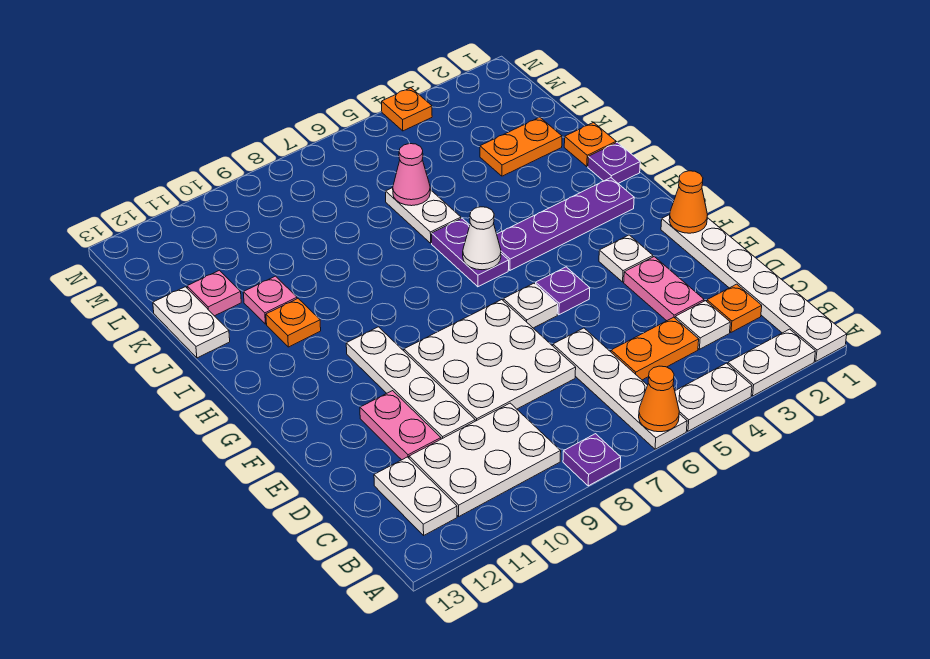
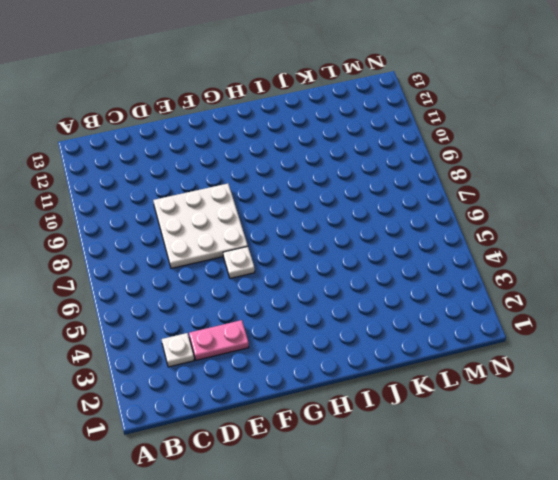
none -> white plate A1:F1 level 1
none -> white plate A2:A3 level 1
none -> white plate A4:A5 level 1
none -> white plate A6:D6 level 1

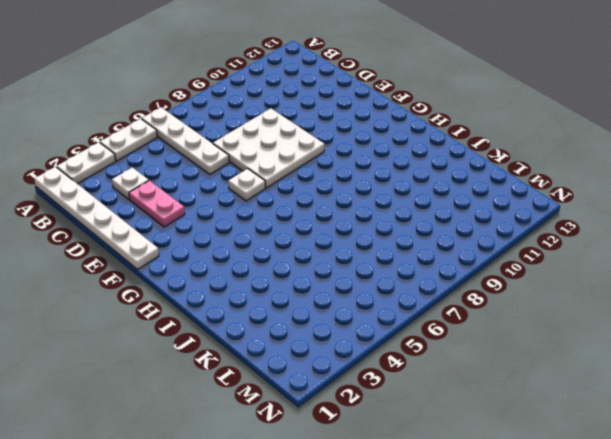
none -> purple plate A8 level 1
none -> white plate B9:C11 level 1
none -> white plate B12:C12 level 1
none -> orange plate C2 level 1

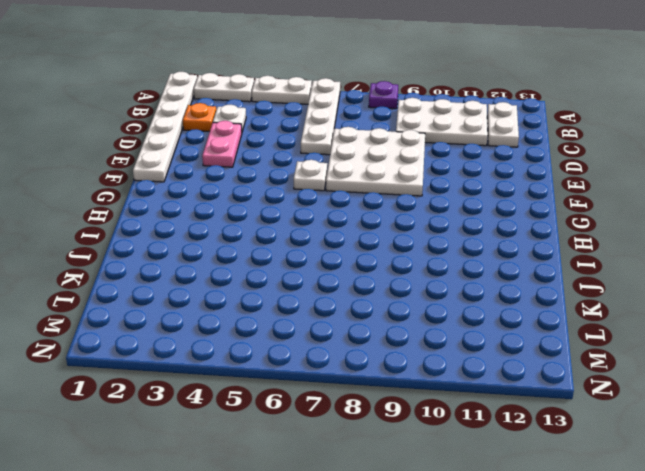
none -> orange plate C4:C5 level 1
none -> white plate D10:G10 level 1
none -> pink plate D11:E11 level 1
none -> white plate F3 level 1

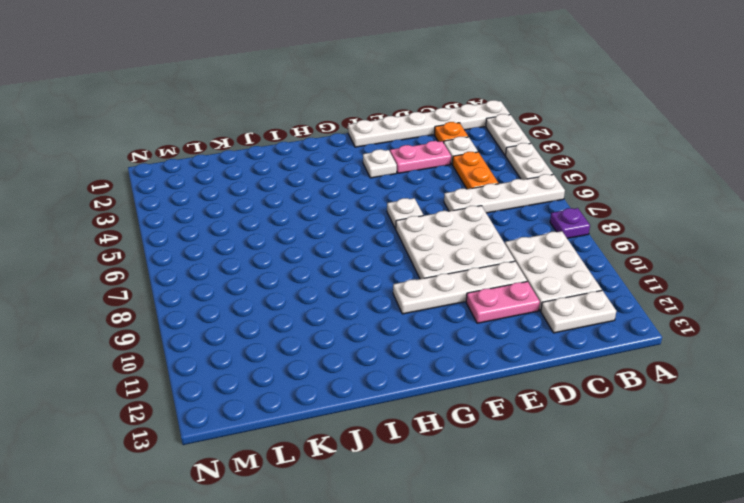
none -> purple plate F5 level 1
none -> purple plate H2:H5 level 1
none -> purple plate H6:I6 level 1
none -> purple plate I1 level 1

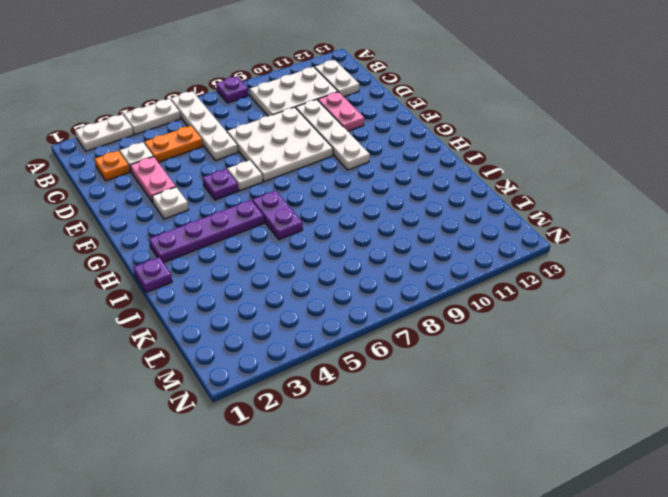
none -> white plate A1:F1 level 1
none -> orange plate I11 level 1
none -> orange plate J1 level 1
none -> white plate J6:K6 level 1

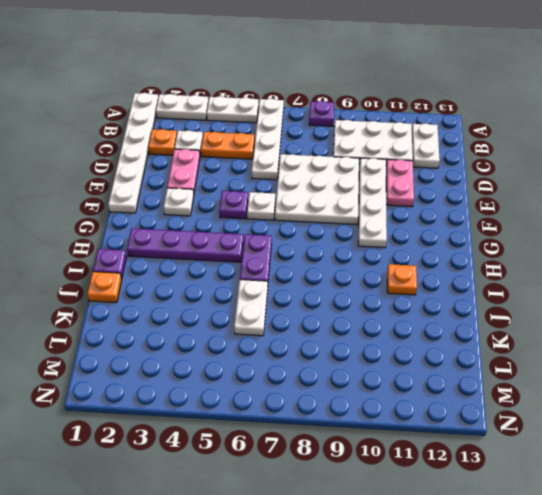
none -> pink plate J11 level 1
none -> white plate J13:K13 level 1
none -> orange plate K2:K3 level 1
none -> pink plate K12 level 1

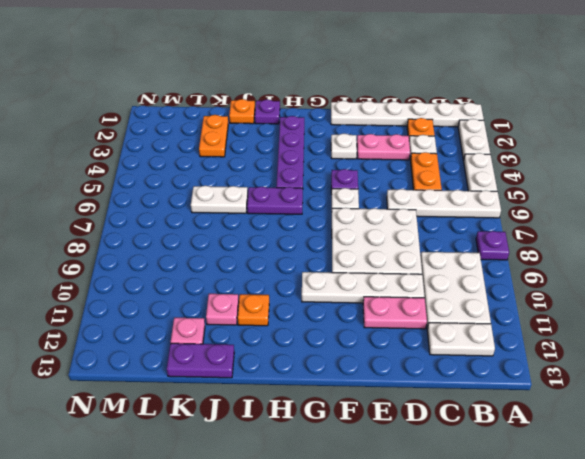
purple plate J13:K13 level 1 -> white plate J13:K13 level 1
none -> orange plate N4 level 1
none -> orange cone A6 level 2
none -> orange cone F1 level 2
none -> white cone H6 level 2

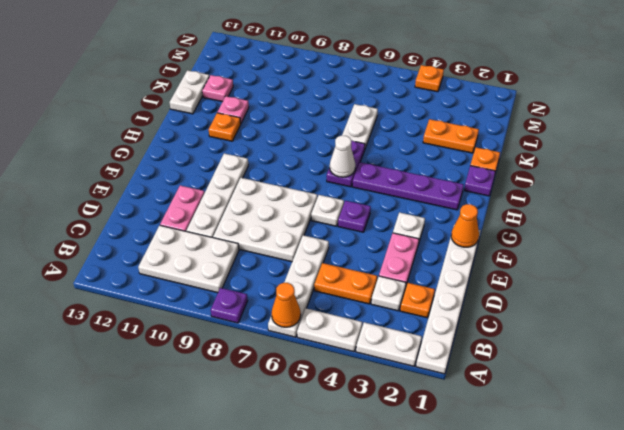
none -> white plate B12:C12 level 1
none -> pink cone K6 level 2

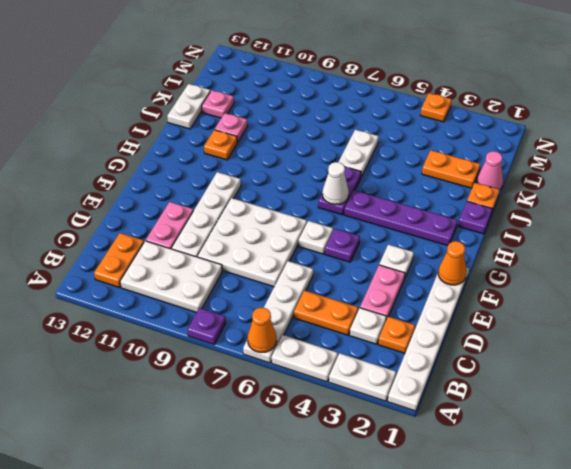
orange plate B12:C12 level 1 -> white plate B12:C12 level 1
pink cone K1 level 1 -> pink cone K6 level 2

